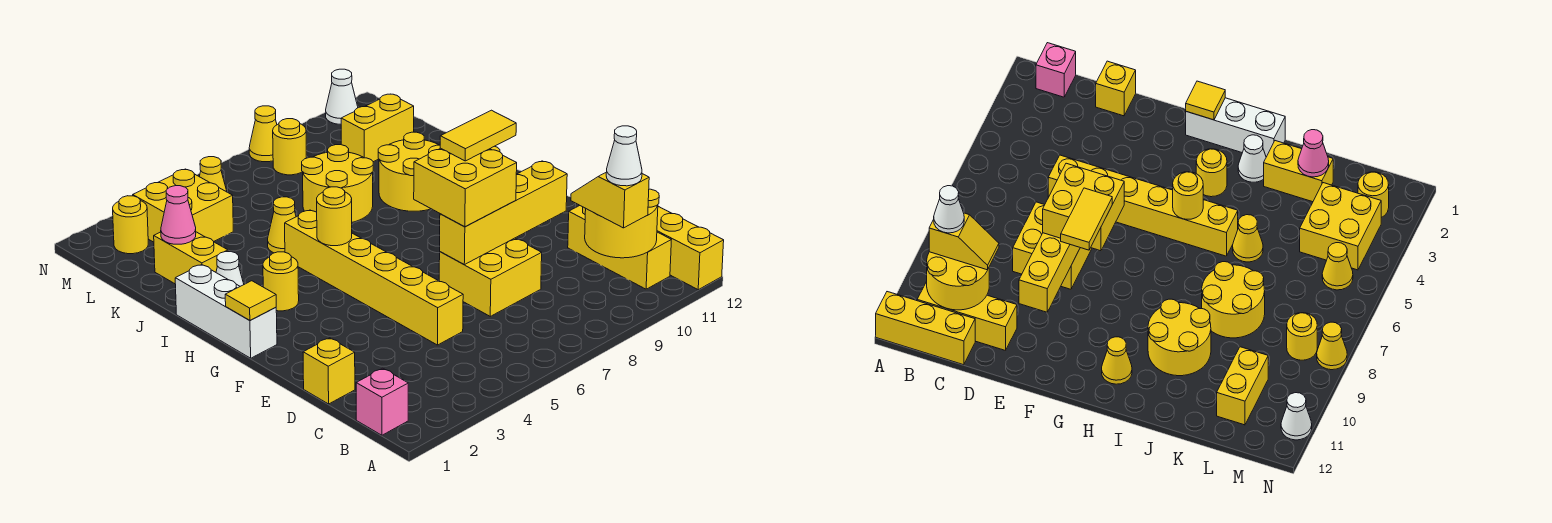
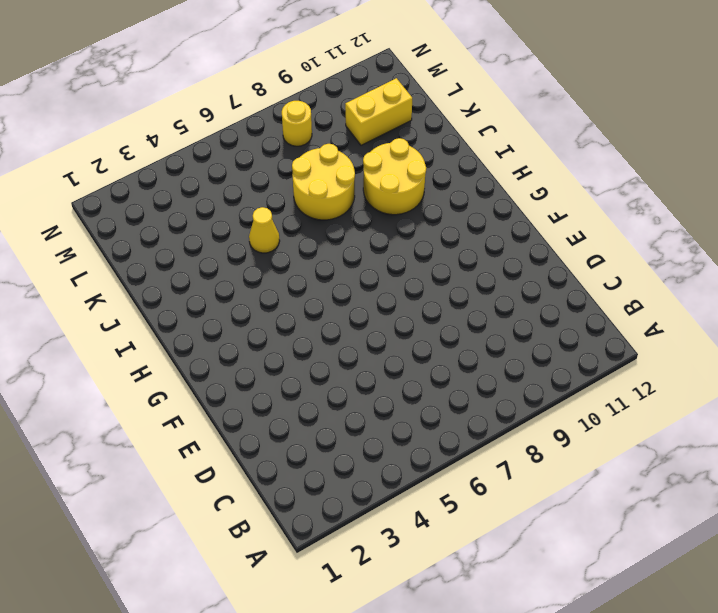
none -> yellow brick A12:C12 level 1
none -> pink brick B1 level 1
none -> yellow brick B11:D11 level 1
none -> yellow brick D1 level 1

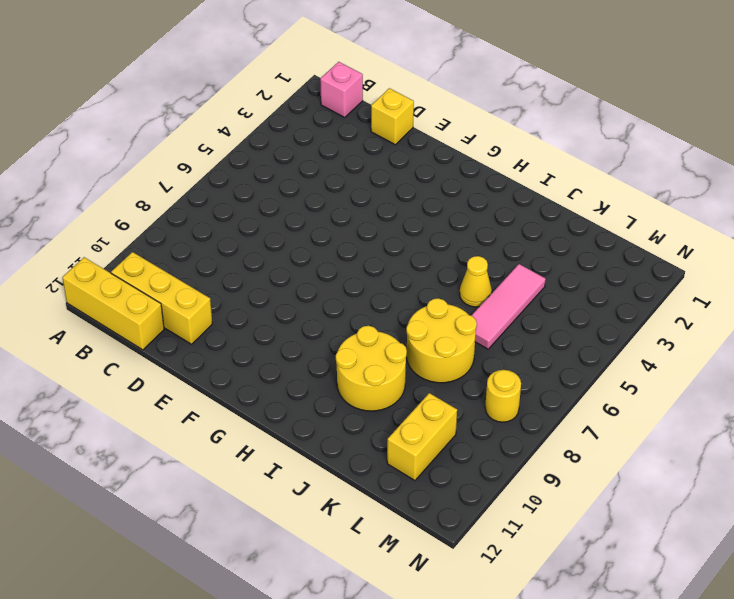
pink tile K4:K6 level 1 -> none
none -> yellow brick D5:I5 level 1
none -> yellow brick D7:E8 level 1
none -> white brick G1:I1 level 1
none -> yellow round brick H3 level 1

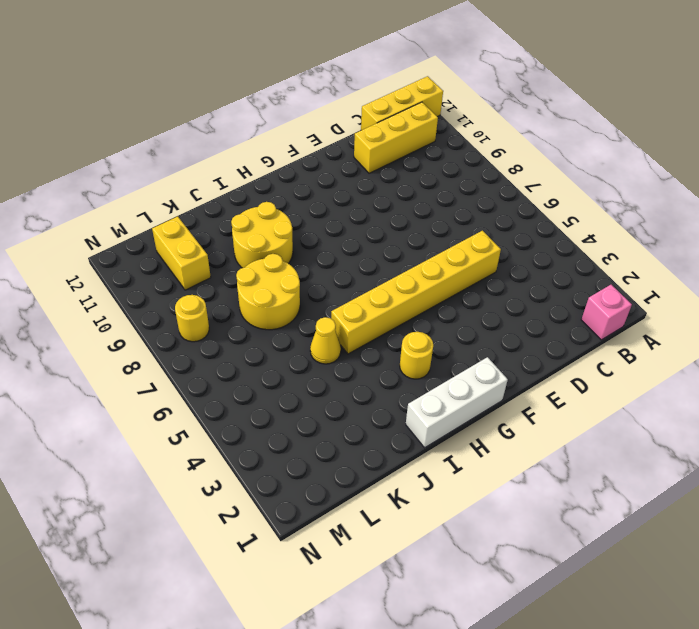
none -> yellow brick D1 level 1
none -> yellow brick D7:E8 level 1
none -> yellow cone H11 level 1
none -> white cone I2 level 1

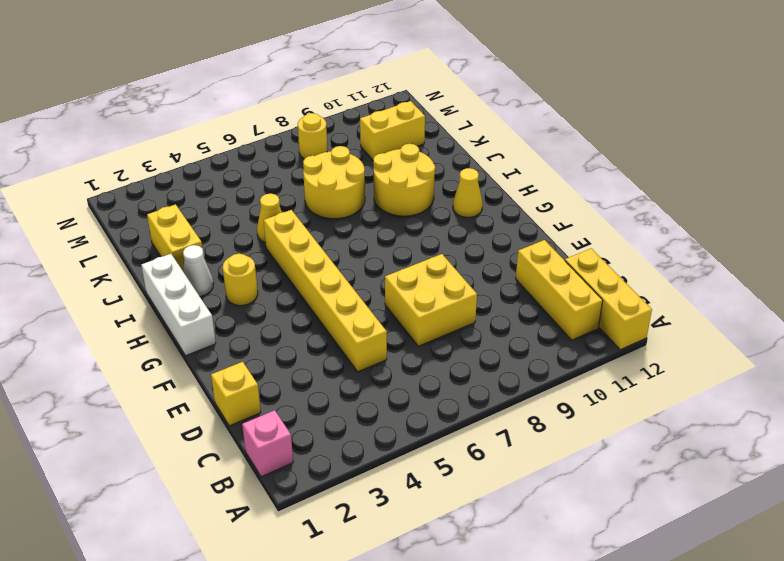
none -> yellow brick L3:M4 level 1
none -> yellow round brick M2 level 1
none -> yellow cone M5 level 1
none -> yellow cone N8 level 1

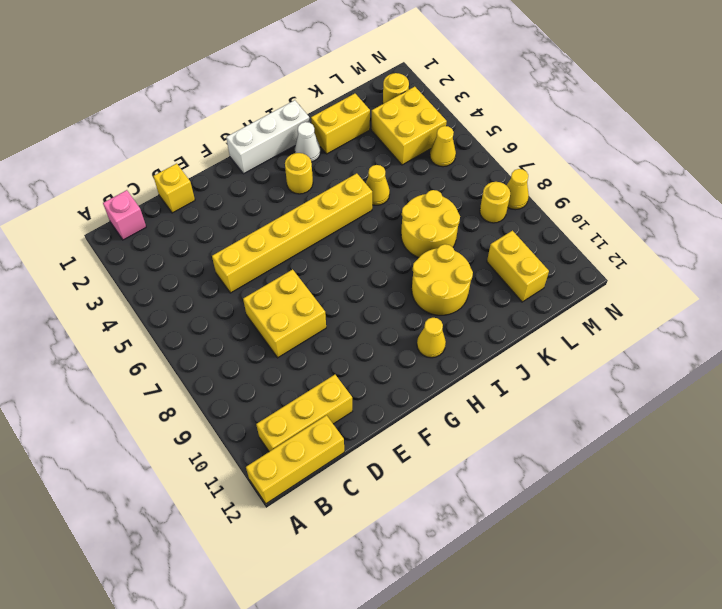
none -> white cone N11 level 1
none -> yellow round brick B10:C11 level 2
none -> yellow brick E7:E10 level 2
none -> yellow tile G1 level 2

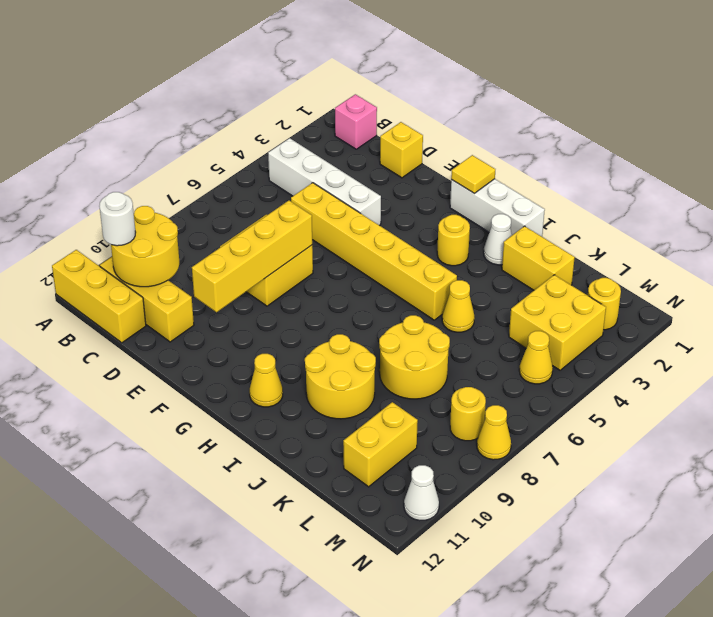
white brick B4:E4 level 1 -> none
white round brick B11 level 3 -> none
none -> yellow round brick H5 level 2
none -> pink cone K2 level 2
none -> yellow slope B10:C10 level 3 top B
none -> yellow brick E7:F8 level 3

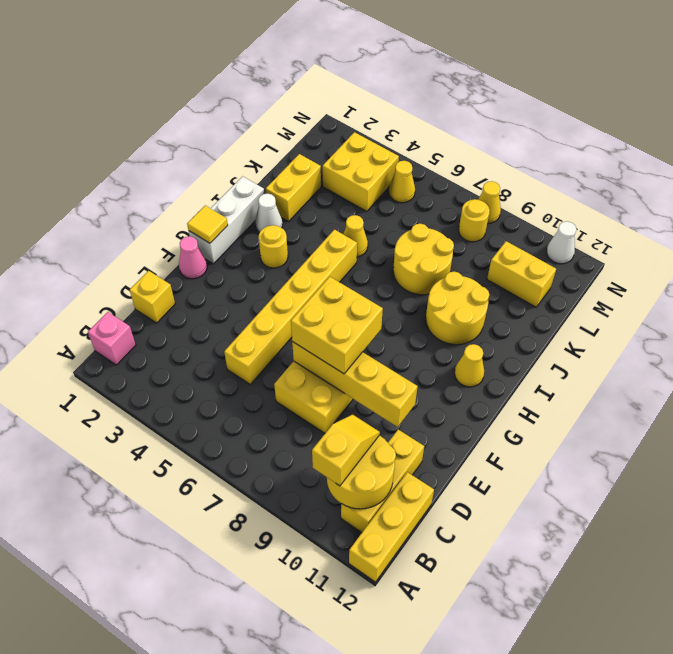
pink cone F1 level 1 -> pink cone K2 level 2
none -> yellow round brick M2 level 1
none -> yellow round brick H5 level 2
none -> white cone B10 level 4
none -> yellow tile F8:F9 level 4

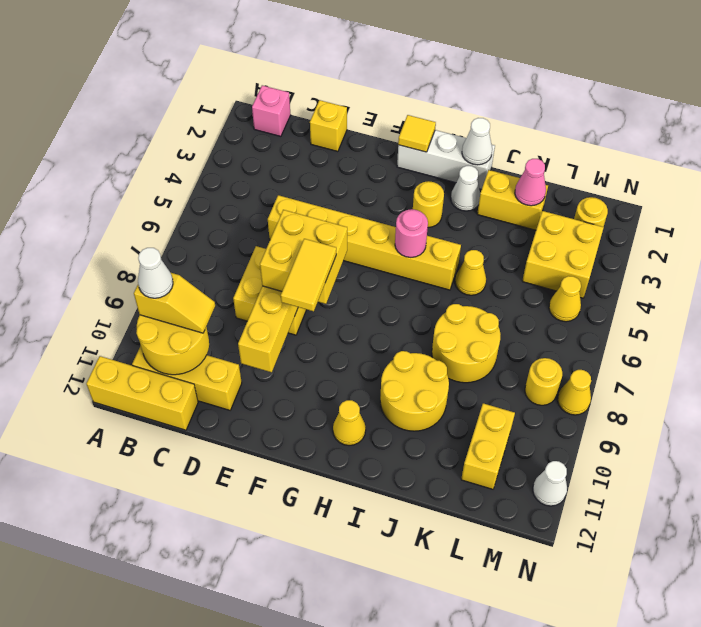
pink round brick H5 level 2 -> yellow round brick H5 level 2
white cone I1 level 2 -> none

